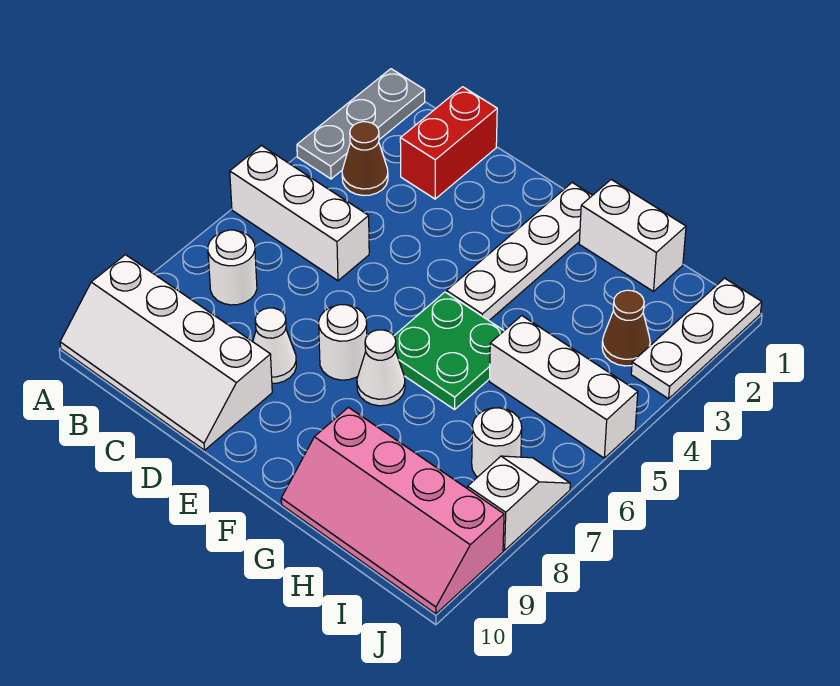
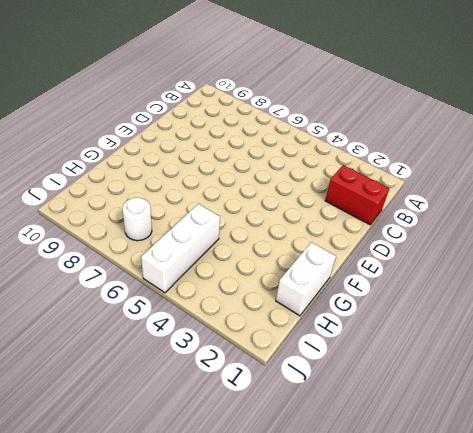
none -> grey plate A1:A3 level 1
none -> white brick A5:C5 level 1
none -> white slope A9:D10 level 1 top 9

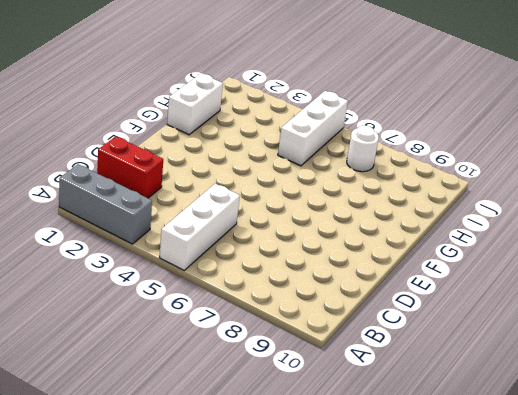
grey brick A1:A3 level 1 -> grey plate A1:A3 level 1
none -> white slope A9:D10 level 1 top 9
none -> brown cone B3 level 1
none -> white round brick B7 level 1

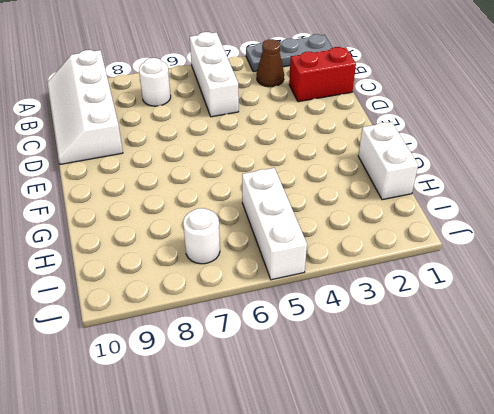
none -> white cone D8 level 1
none -> white round brick E7 level 1
none -> white plate F1:F4 level 1

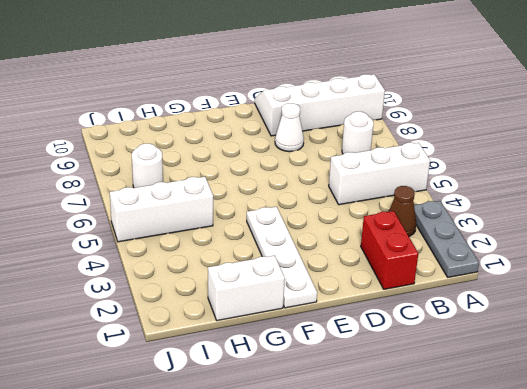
none -> white round brick E7 level 1
none -> green plate F5:G6 level 1
none -> white cone F7 level 1

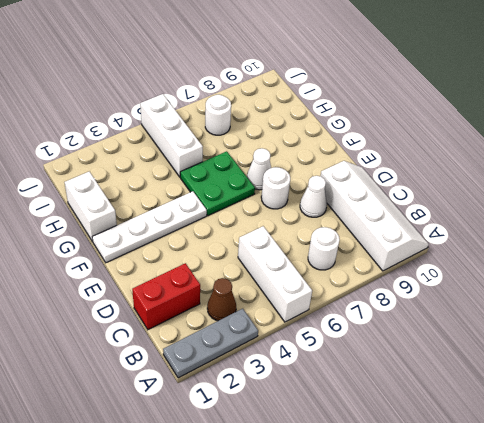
none -> pink slope G9:J10 level 1 top 9
none -> brown cone I3 level 1
none -> white plate J1:J3 level 1

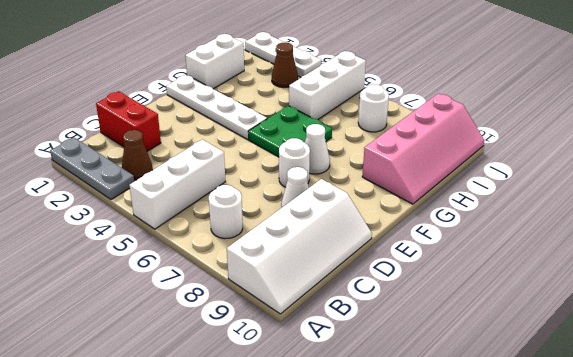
none -> white slope J7:J8 level 1 top 8

